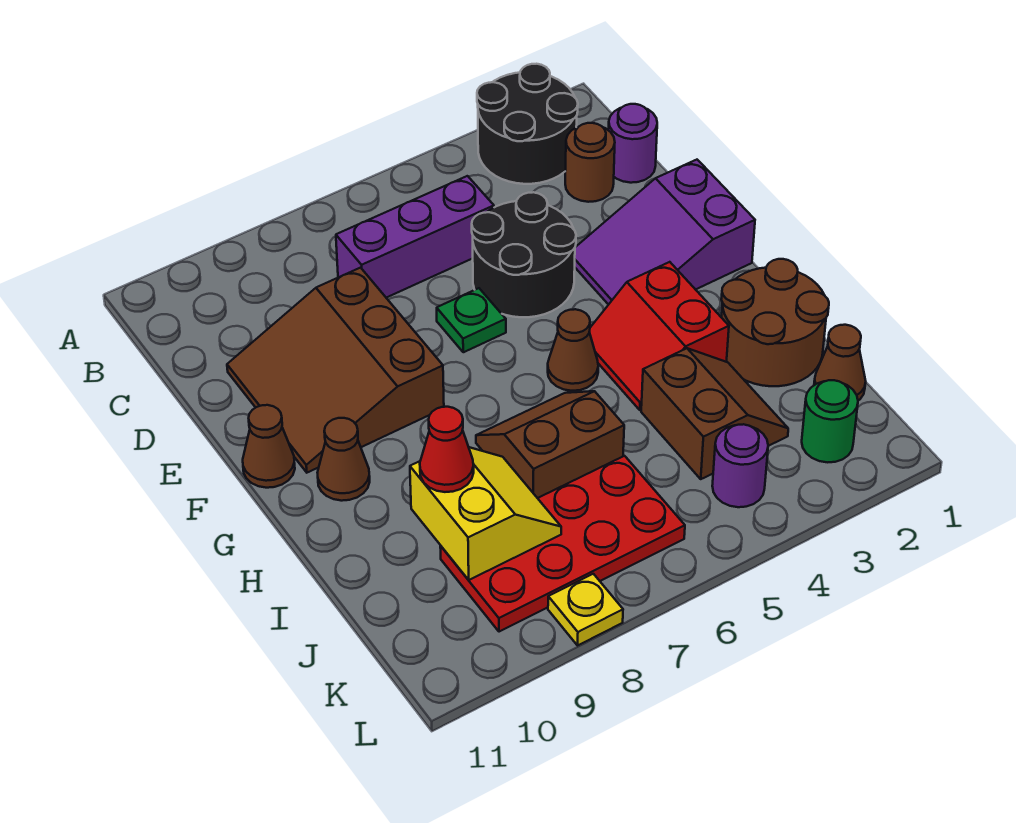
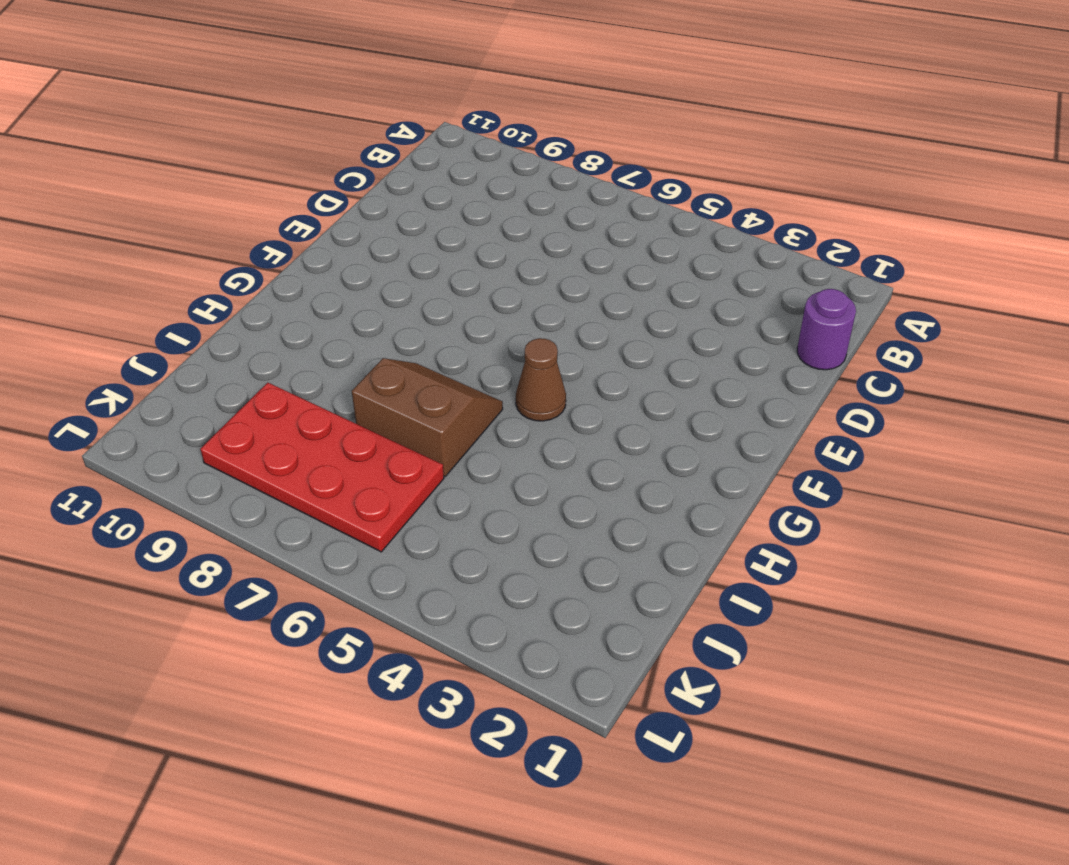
none -> black round brick A2:B3 level 1
none -> brown round brick C2 level 1
none -> purple brick C5:C7 level 1

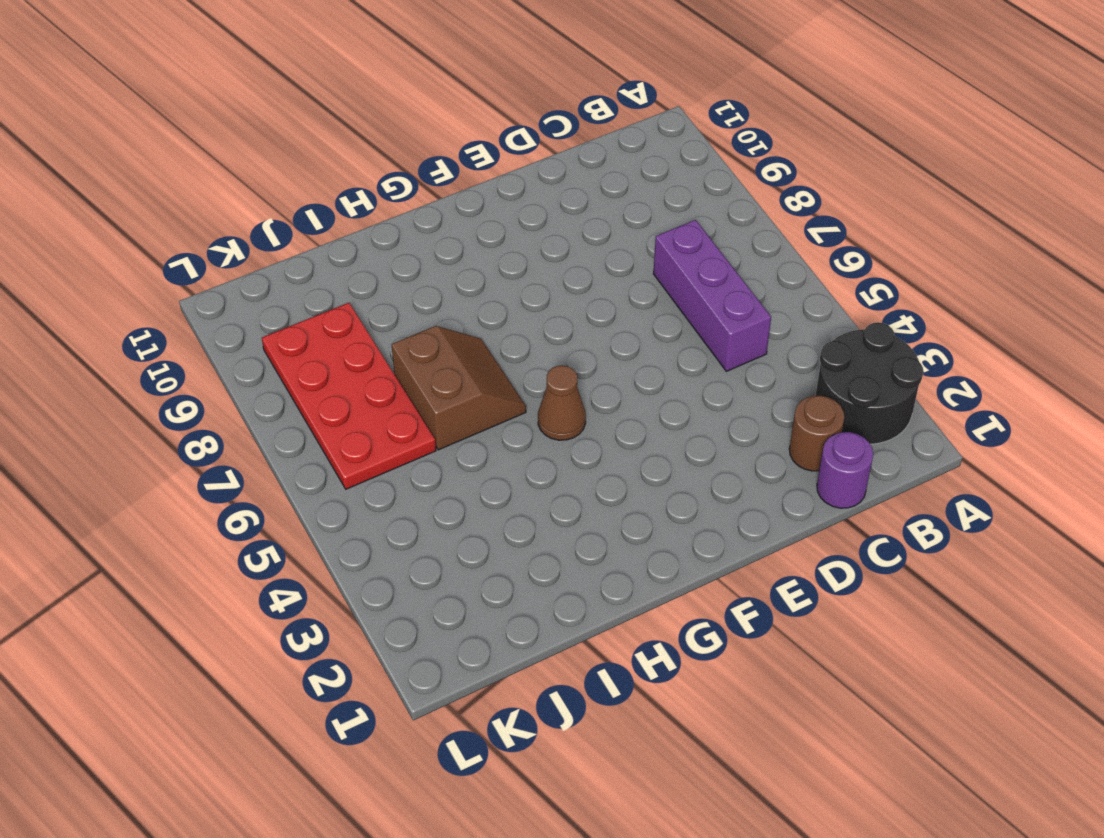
none -> black round brick D4:E5 level 1
none -> brown slope D8:F10 level 1 top 8
none -> purple slope E1:F3 level 1 top 1

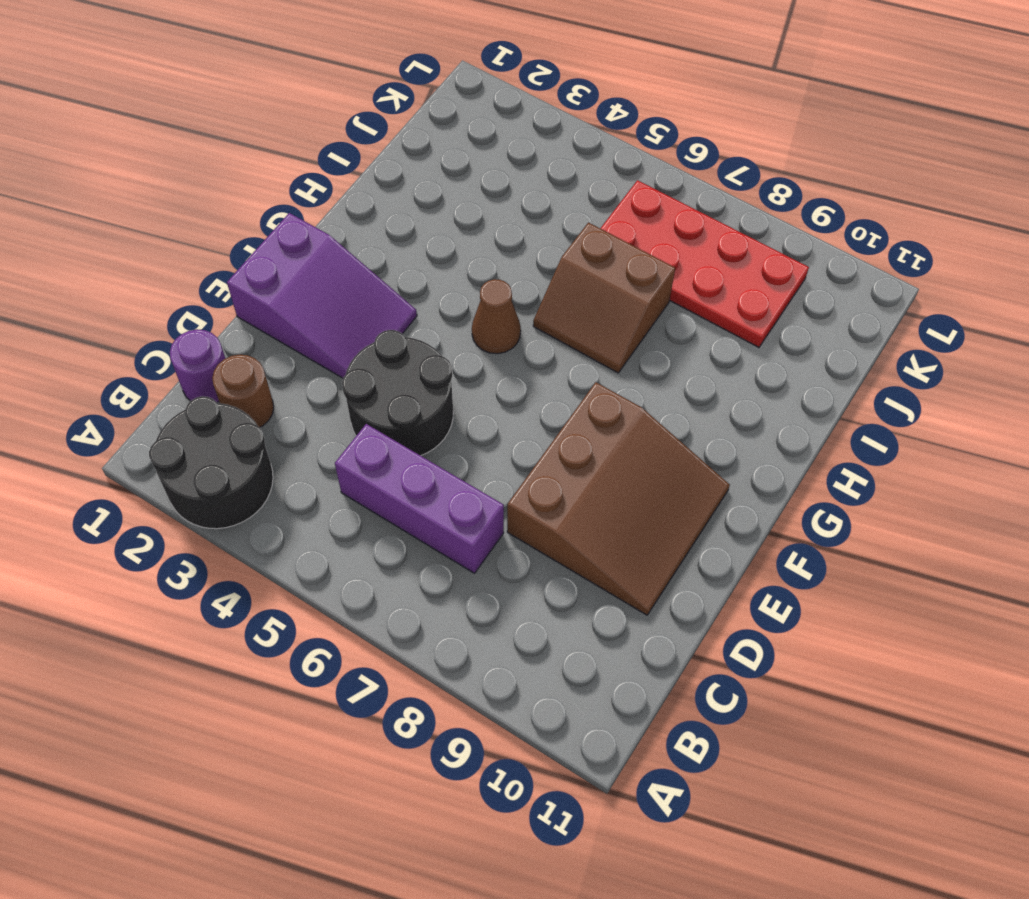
none -> green plate E6 level 1
none -> brown cone F11 level 1
none -> red slope G3:H4 level 1 top 3

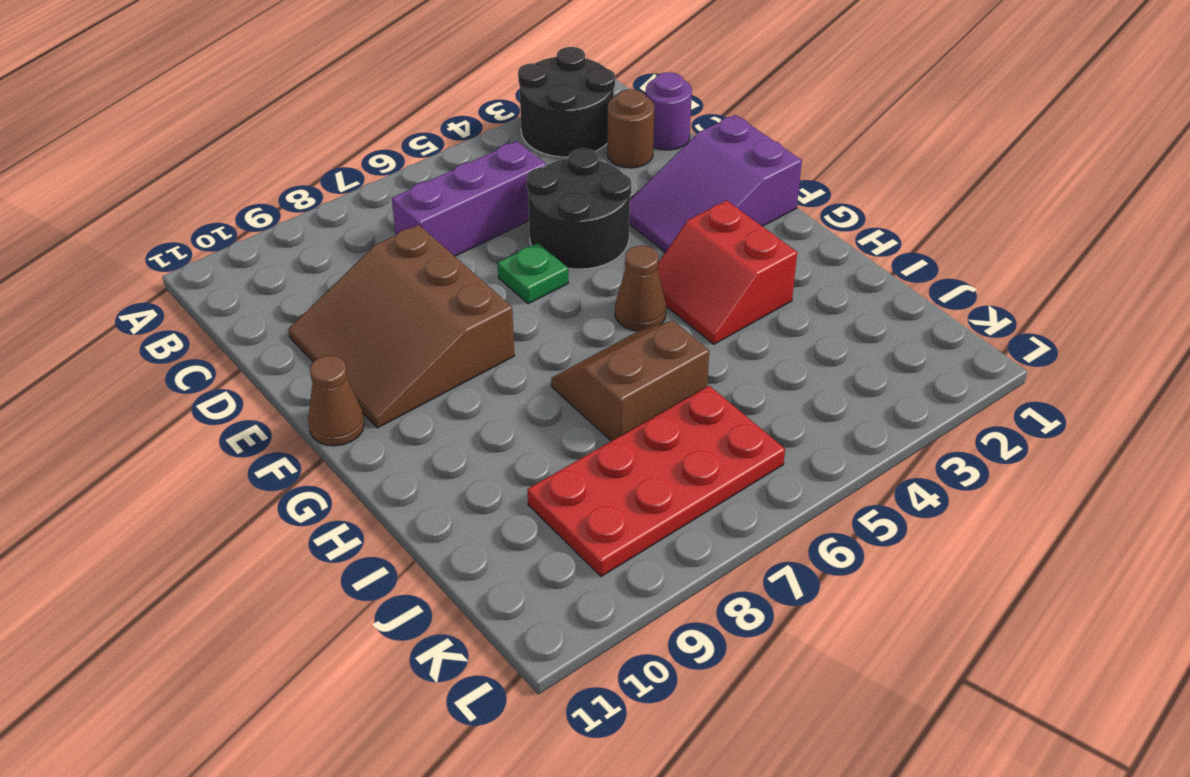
none -> brown cone G10 level 1
none -> brown round brick H1:I2 level 1
none -> brown slope I3:J4 level 1 top 4

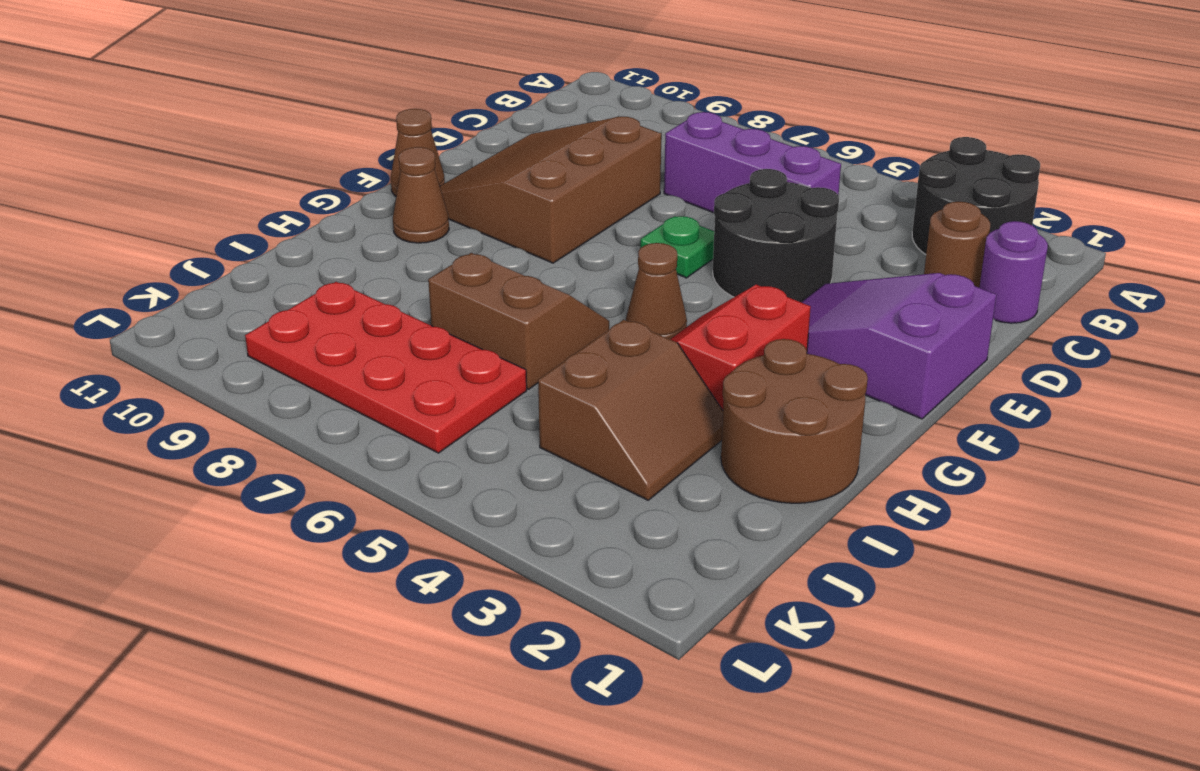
none -> brown cone J1 level 1
none -> green round brick K2 level 1
none -> purple round brick K4 level 1

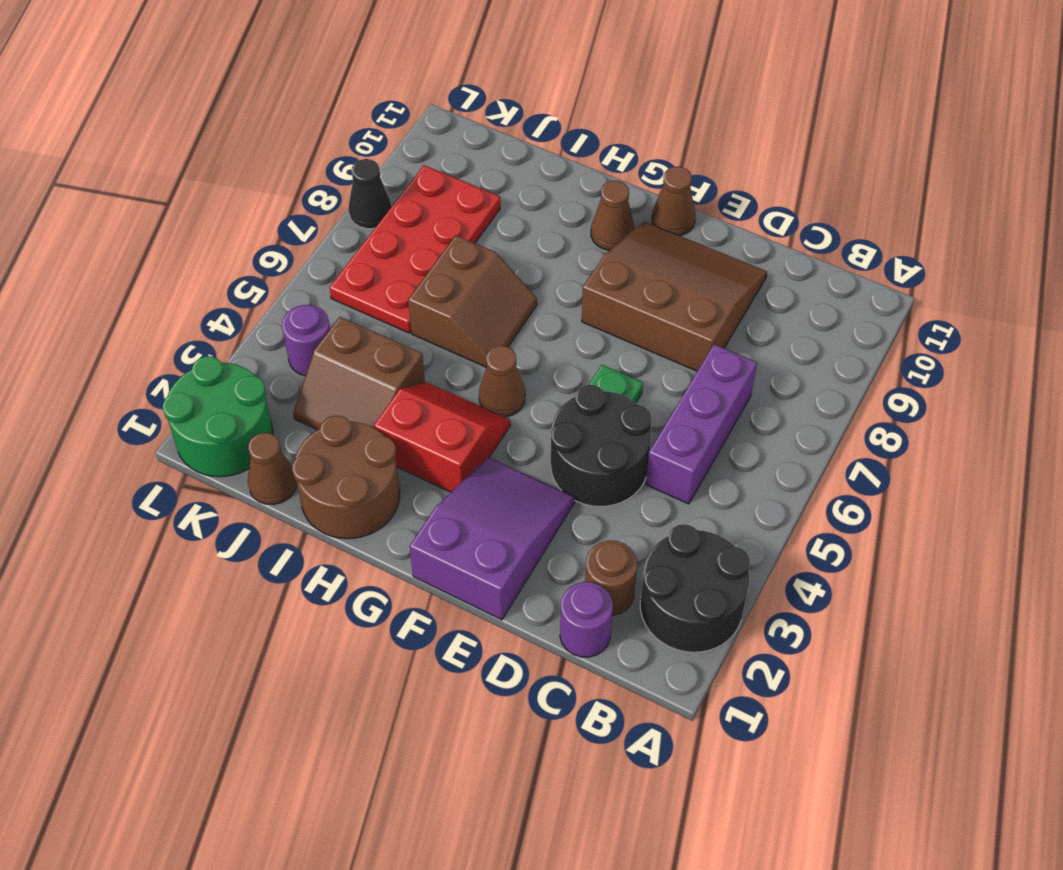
green round brick K1:L2 level 1 -> green round brick K2 level 1
black cone L8 level 1 -> yellow plate L8 level 1
none -> yellow slope I8:J9 level 2 top 9
none -> red cone I9 level 3

